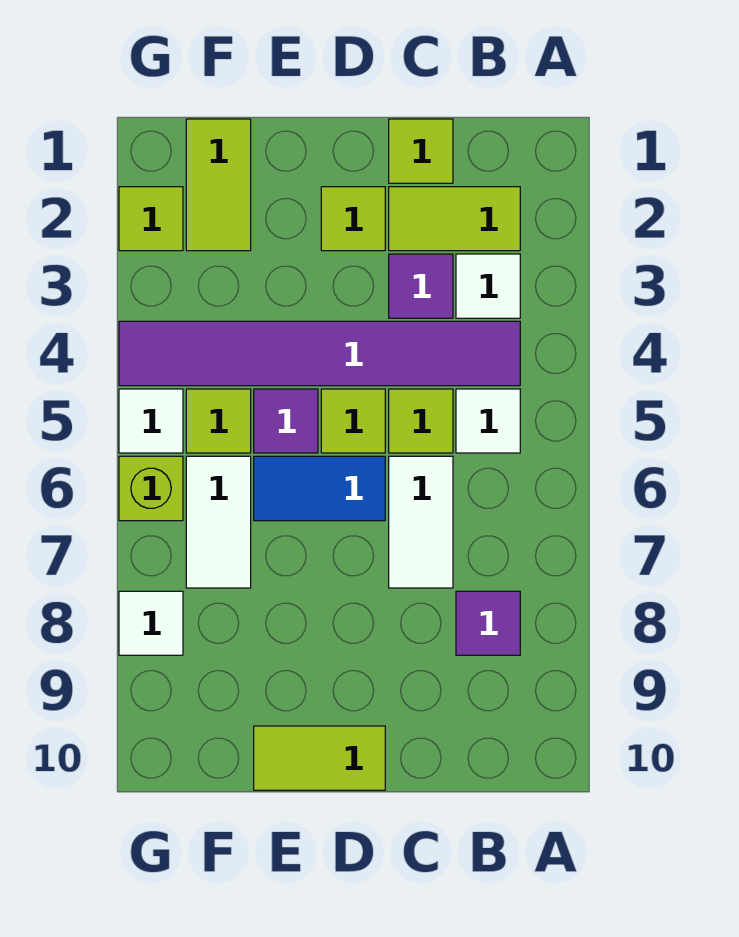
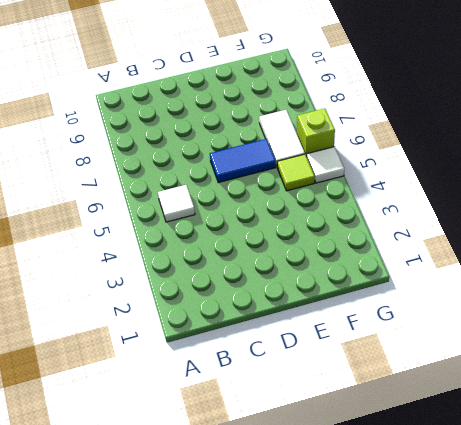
none -> lime tile B2:C2 level 1
none -> white tile B3 level 1
none -> purple tile B4:G4 level 1

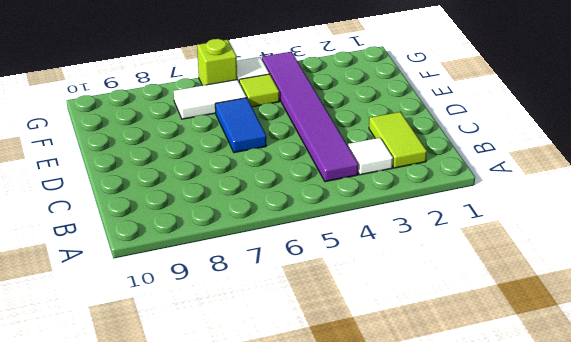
none -> white tile B5 level 1
none -> purple tile B8 level 1
none -> lime tile C1 level 1

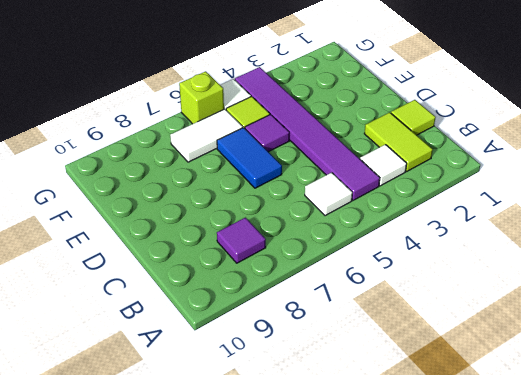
none -> purple tile C3 level 1
none -> lime tile C5 level 1
none -> white tile C6:C7 level 1

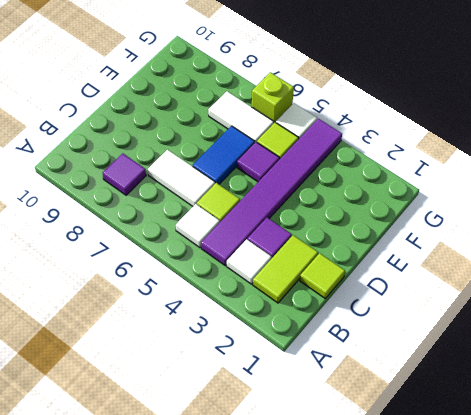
none -> lime tile D2 level 1
none -> lime tile D5 level 1
none -> lime tile D10:E10 level 1

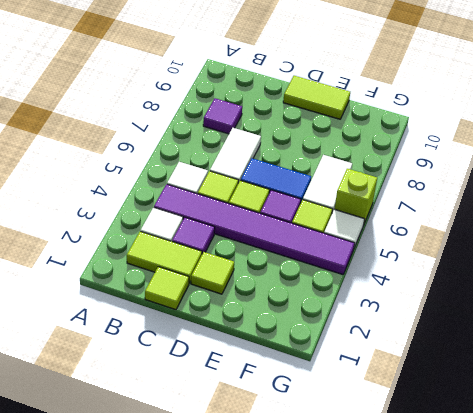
none -> lime tile F1:F2 level 1
none -> lime tile G2 level 1
none -> white tile G8 level 1

